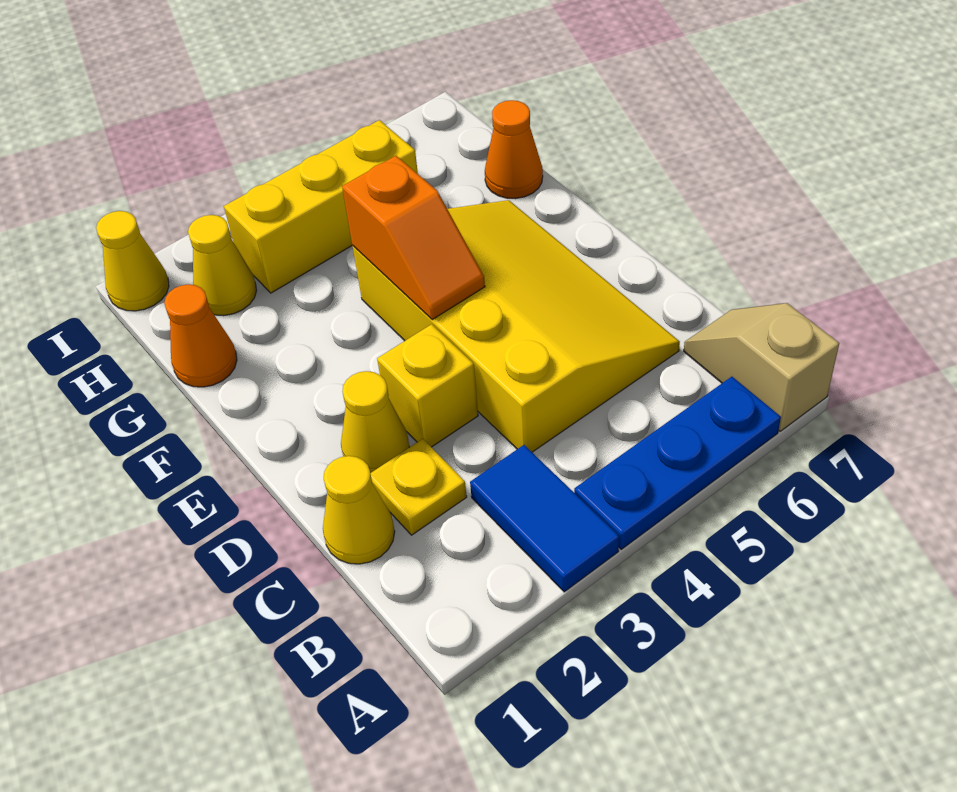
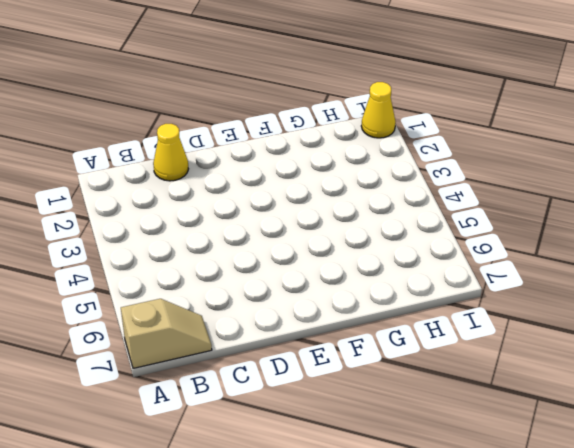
none -> blue tile A3:B3 level 1
none -> blue plate A4:A6 level 1
none -> yellow plate C2 level 1

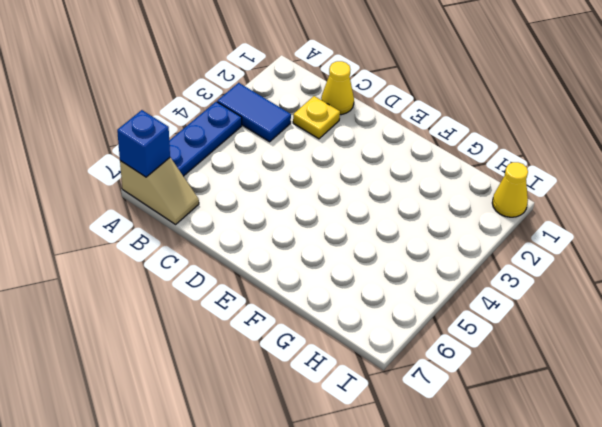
blue brick A7 level 2 -> none
none -> yellow slope C4:F6 level 1 top 4
none -> yellow cone D2 level 1
none -> yellow brick D3 level 1

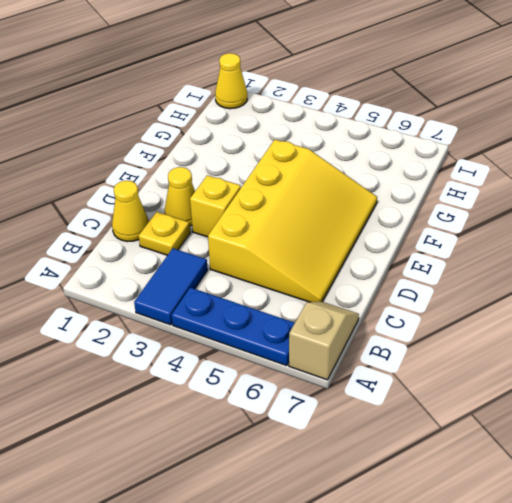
none -> orange cone G1 level 1
none -> orange cone G7 level 1
none -> yellow cone H2 level 1

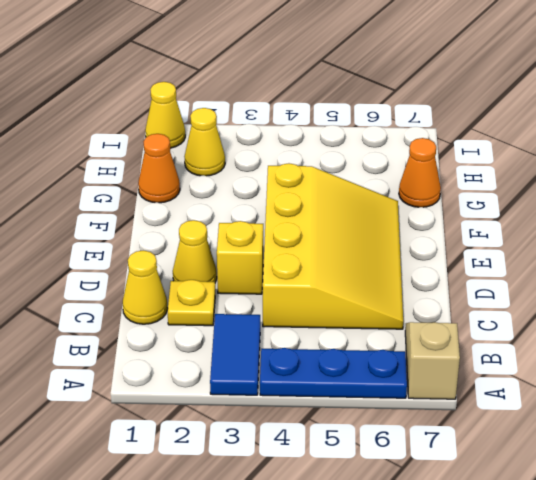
none -> yellow brick H3:H5 level 1
none -> orange slope E4:F4 level 2 top F

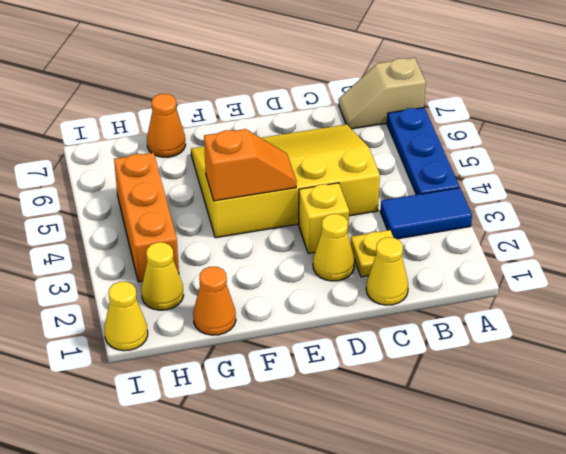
orange brick H3:H5 level 1 -> yellow brick H3:H5 level 1

